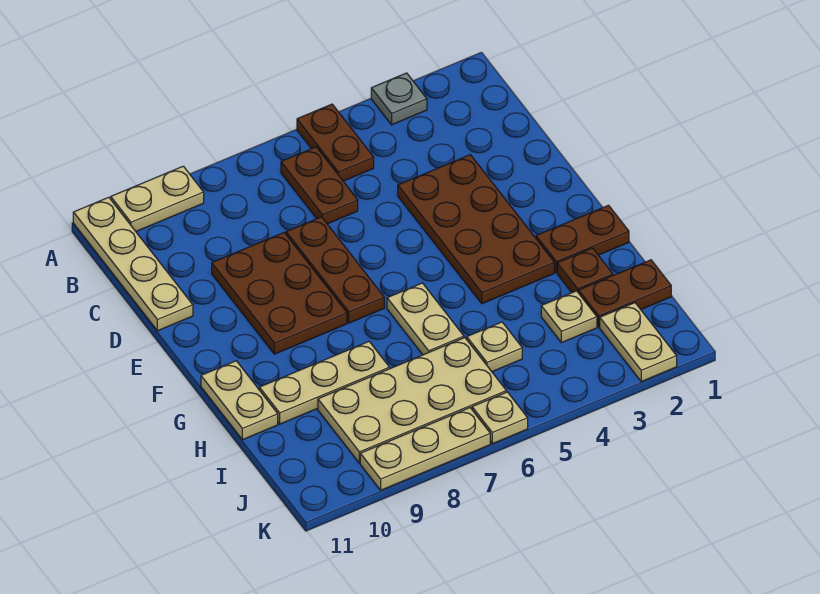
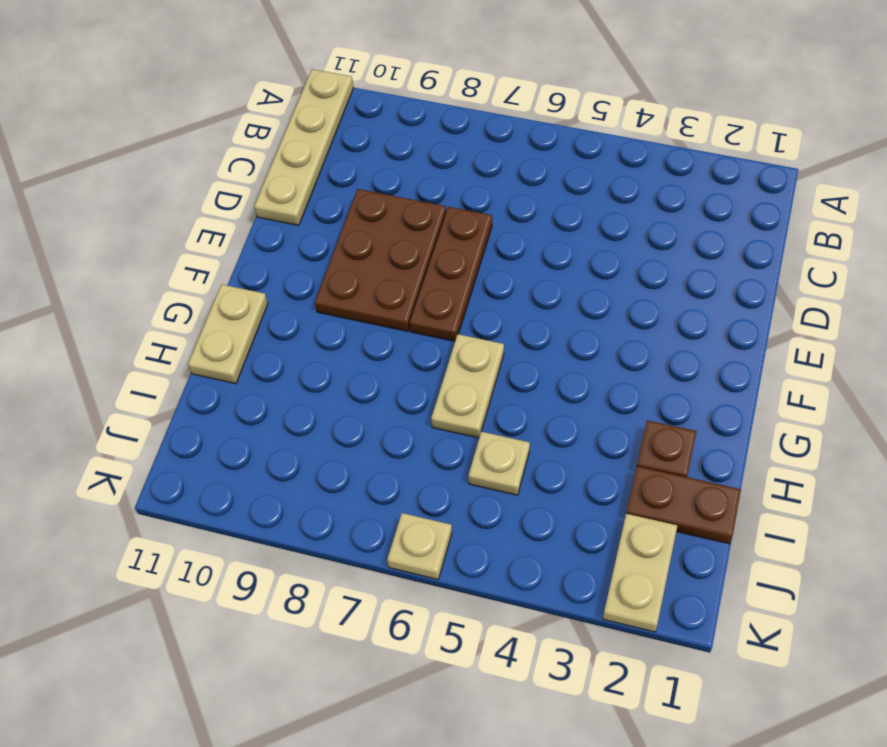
none -> grey plate A3 level 1
none -> brown plate A5:B5 level 1
none -> tan plate A9:A10 level 1

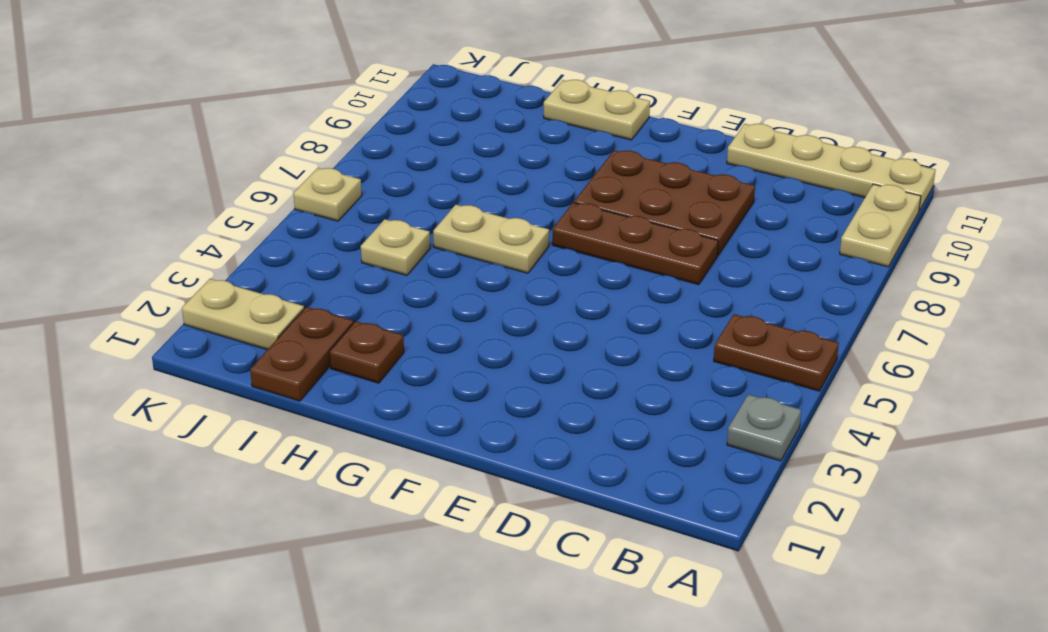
none -> brown plate B6:C6 level 1
none -> brown plate D3:G4 level 1
none -> brown plate G1:G2 level 1

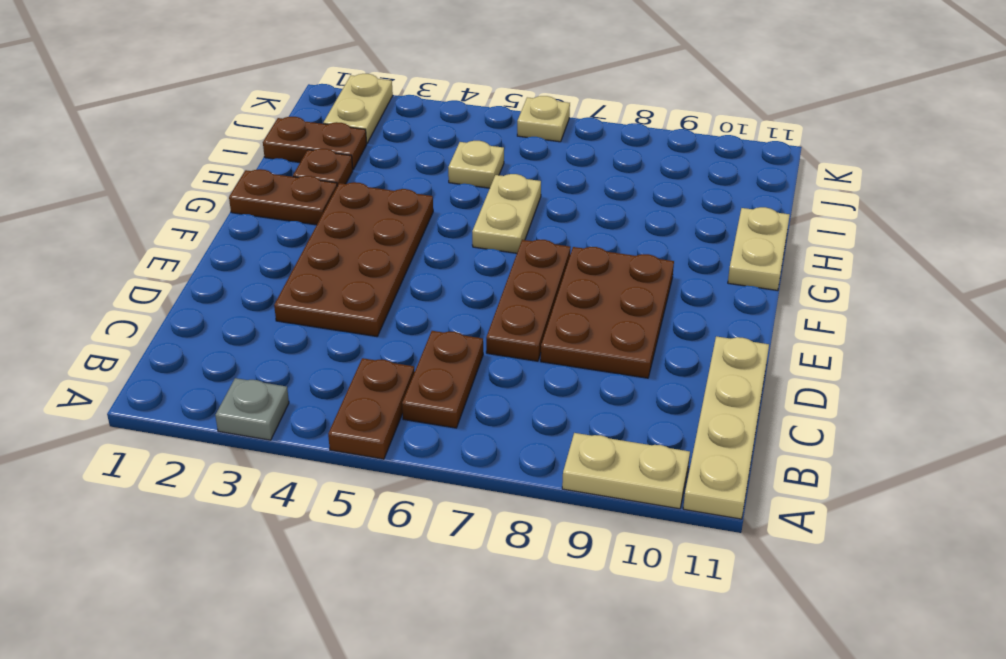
none -> tan plate H8:H10 level 1
none -> tan plate I3 level 1
none -> tan plate I6:J9 level 1

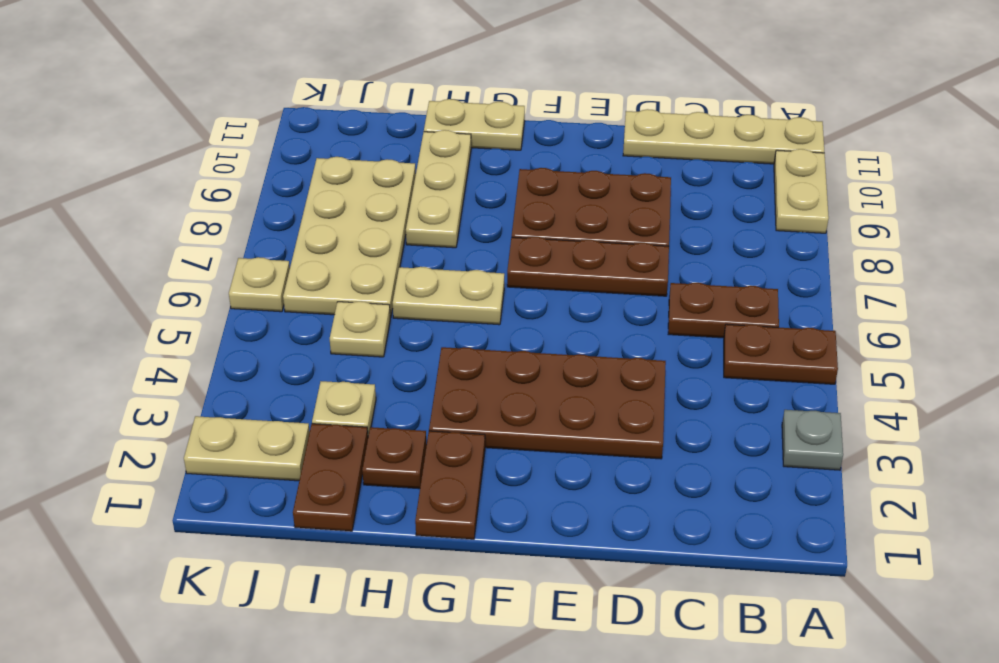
none -> tan plate K7:K9 level 1

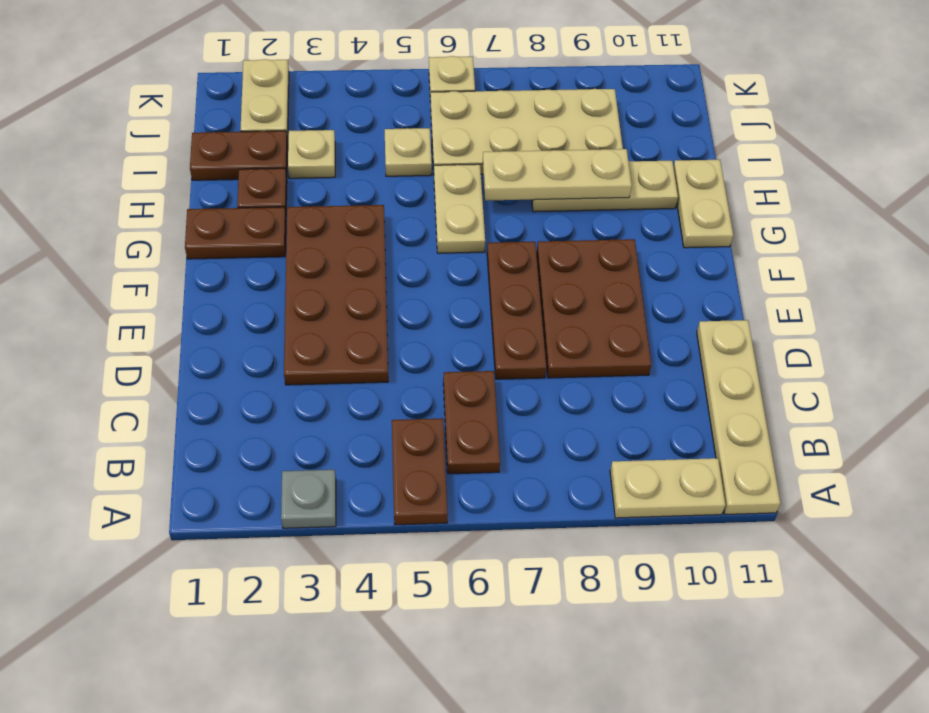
tan plate H7:H9 level 2 -> tan plate K7:K9 level 1

